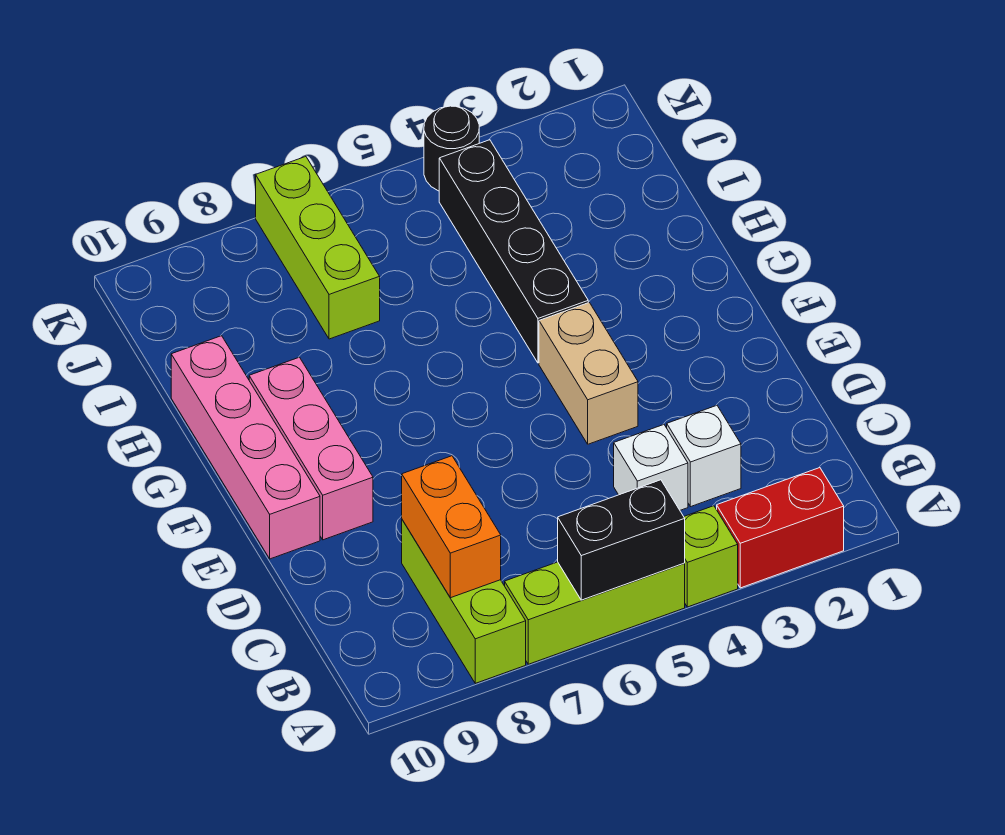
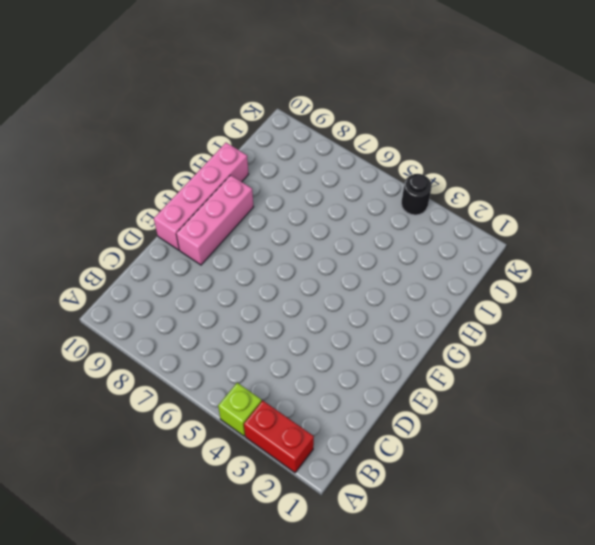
none -> lime brick A5:A7 level 1
none -> lime brick A8:C8 level 1
none -> white brick C3 level 1

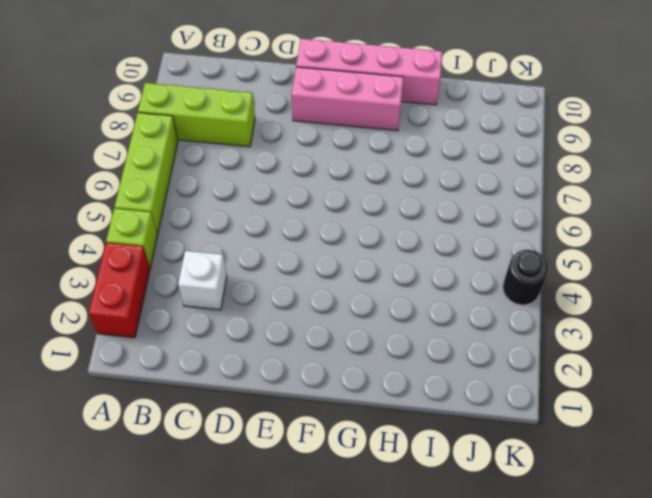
none -> white brick C4 level 1
none -> tan brick E4:F4 level 1
none -> black brick G4:J4 level 1

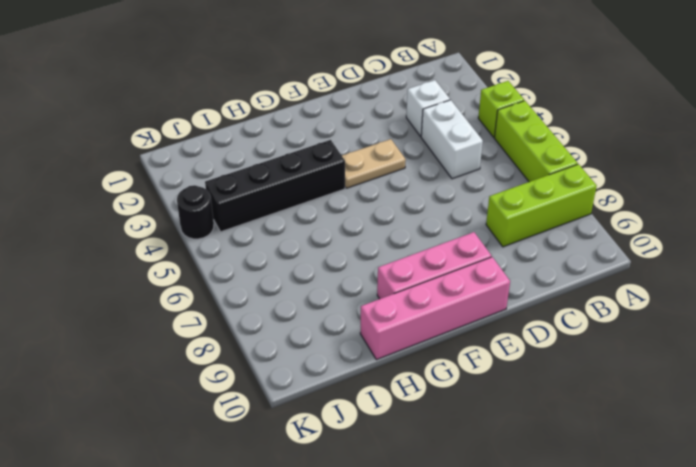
white brick C4:C5 level 1 -> white brick C4 level 1
tan plate E4:F4 level 1 -> tan brick E4:F4 level 1
none -> red brick A2:A3 level 1
none -> lime brick I7:K7 level 1
none -> black brick A5:A6 level 2

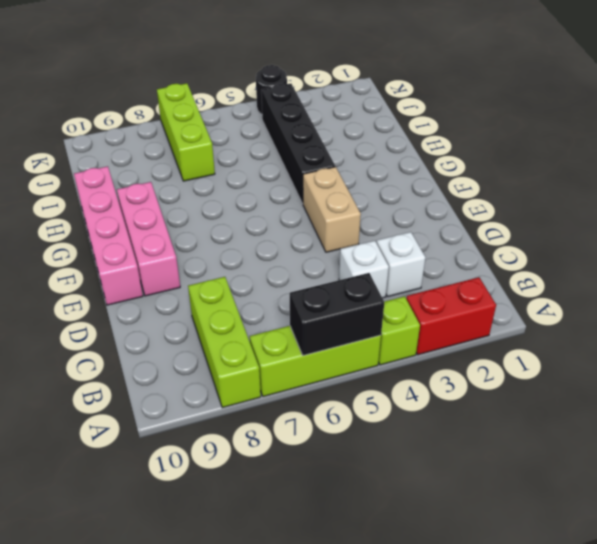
none -> orange brick B8:C8 level 2

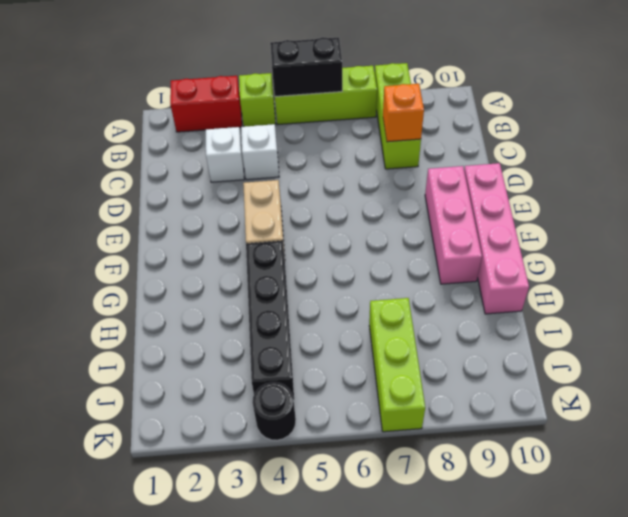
orange brick C8 level 2 -> orange brick B8:C8 level 2

